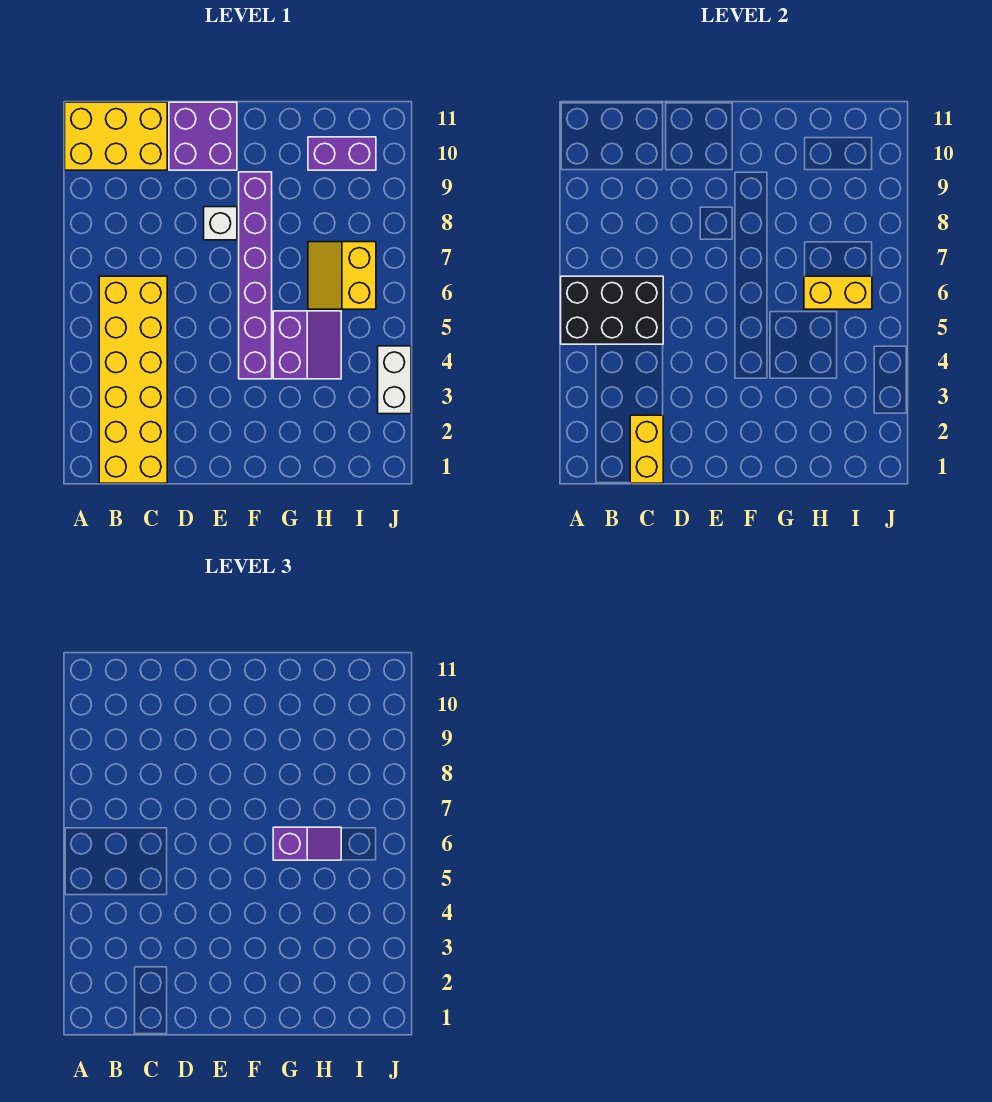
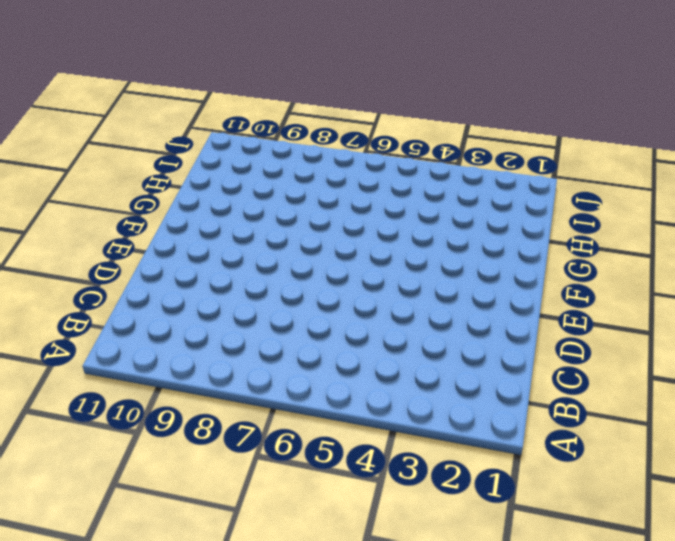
none -> yellow brick A10:C11 level 1
none -> yellow brick B1:C6 level 1
none -> purple brick D10:E11 level 1

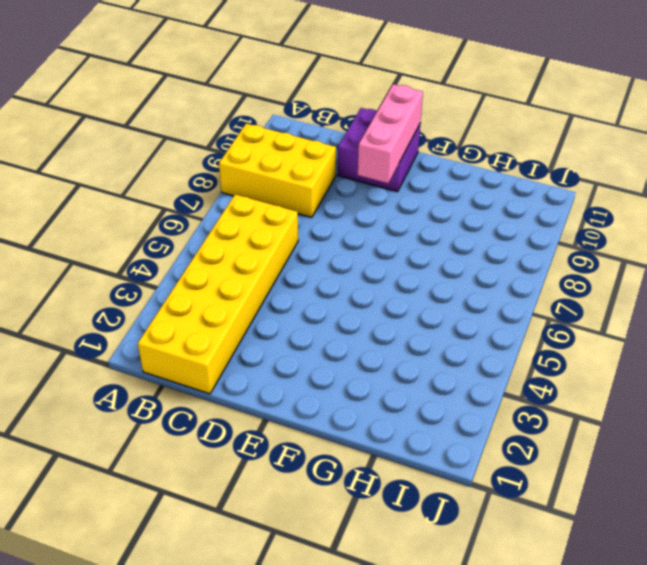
yellow brick A8:C9 level 1 -> yellow brick A10:C11 level 1
pink brick E9:E11 level 2 -> none
none -> white brick E8 level 1
none -> purple brick F4:F9 level 1
none -> purple slope G4:H5 level 1 top G

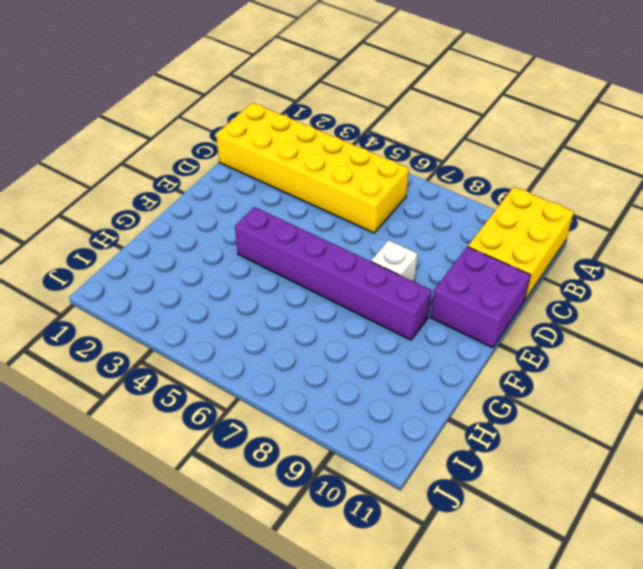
none -> purple slope G4:H5 level 1 top G
none -> yellow slope H6:I7 level 1 top I
none -> purple brick H10:I10 level 1

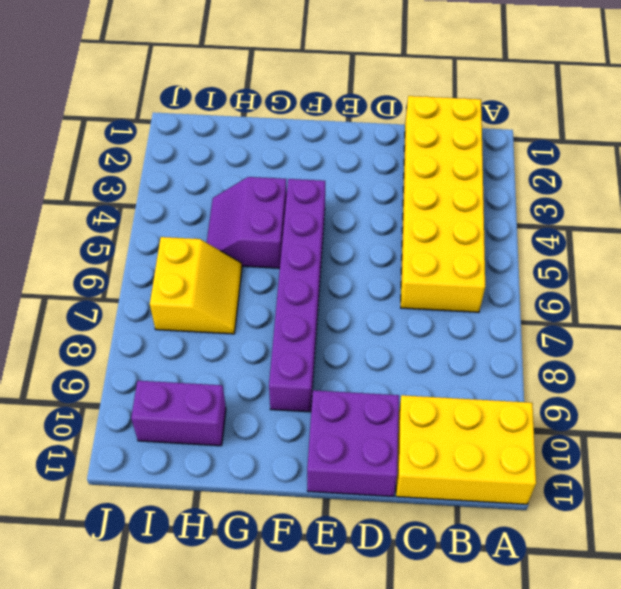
none -> white brick E8 level 1
none -> white brick J3:J4 level 1
none -> black brick A5:C6 level 2

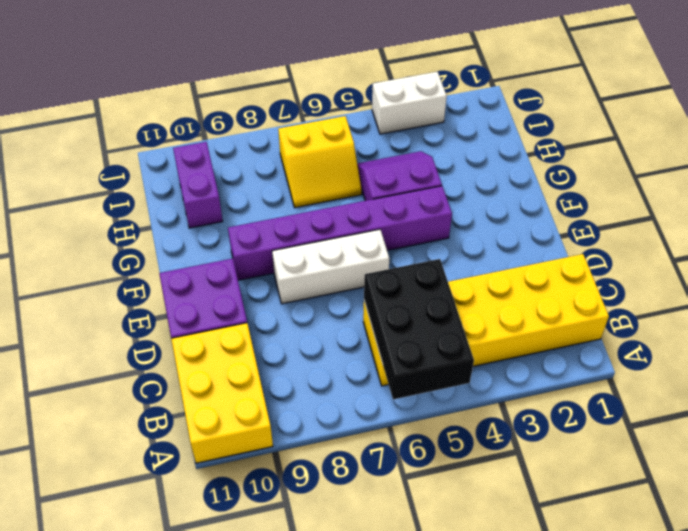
white brick E6:E8 level 1 -> white brick E8 level 1
none -> yellow brick C1:C2 level 2
none -> yellow brick H6:I6 level 2
none -> purple slope G6:H6 level 3 top G

